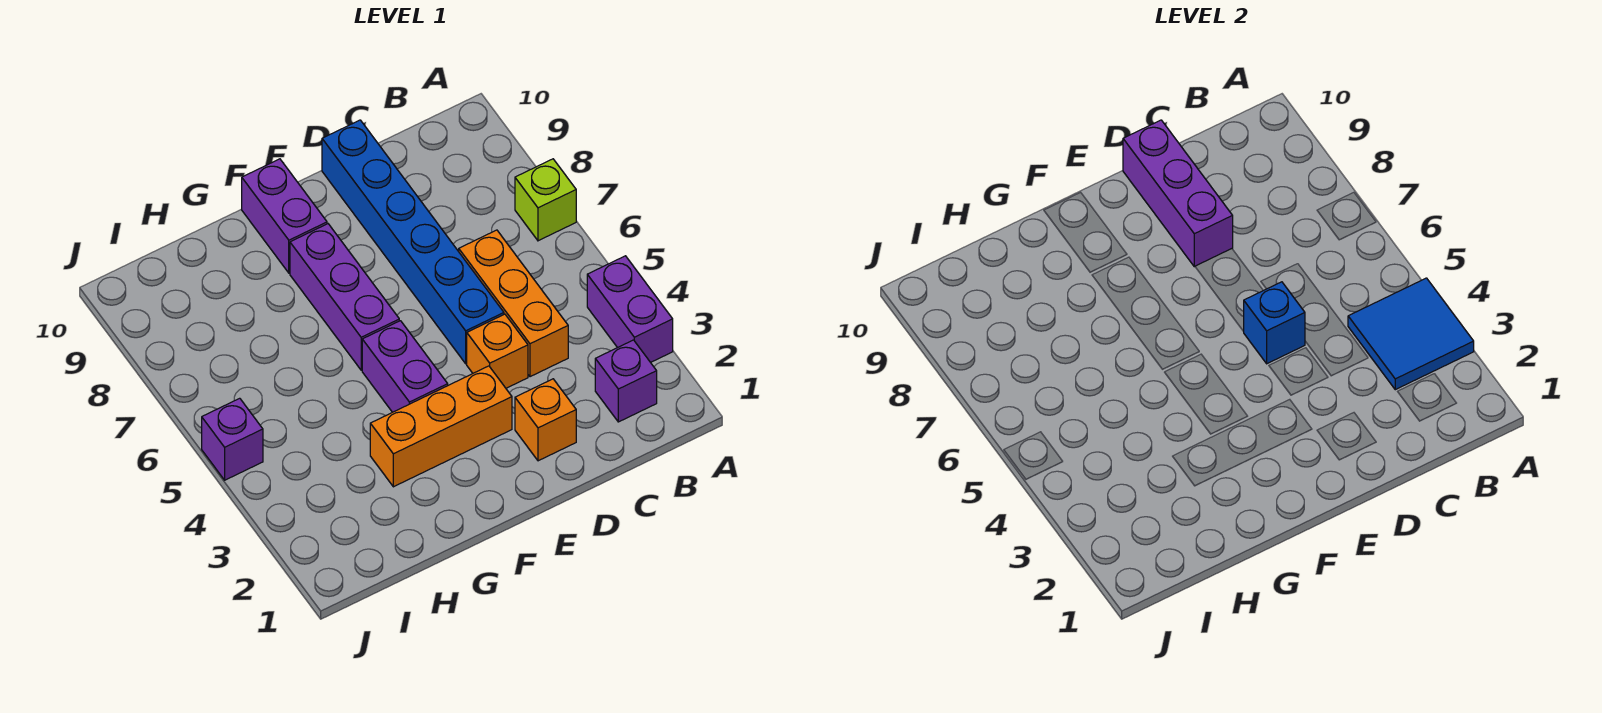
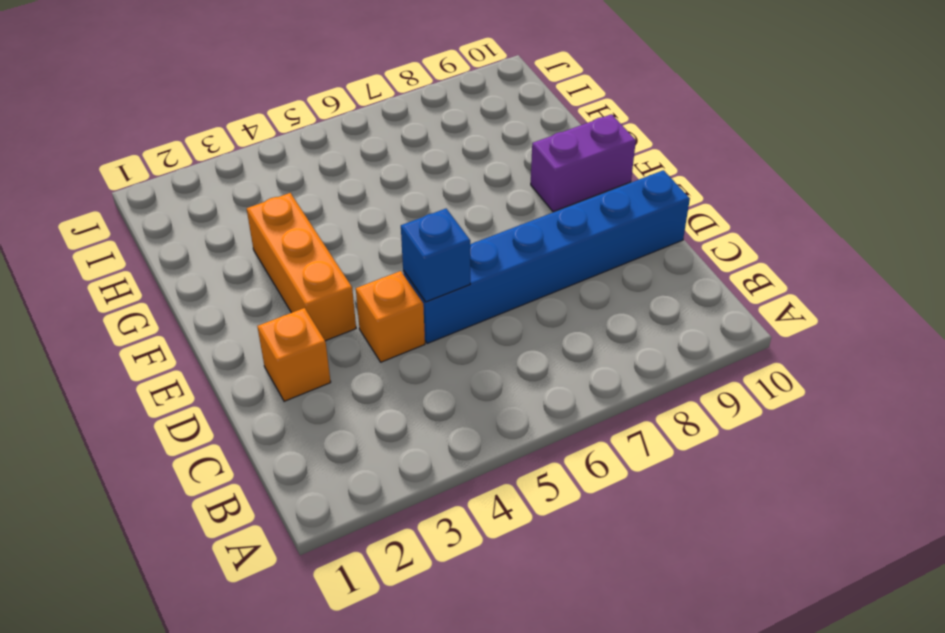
none -> purple brick A3:A4 level 1
none -> lime brick A7 level 1
none -> purple brick B2 level 1

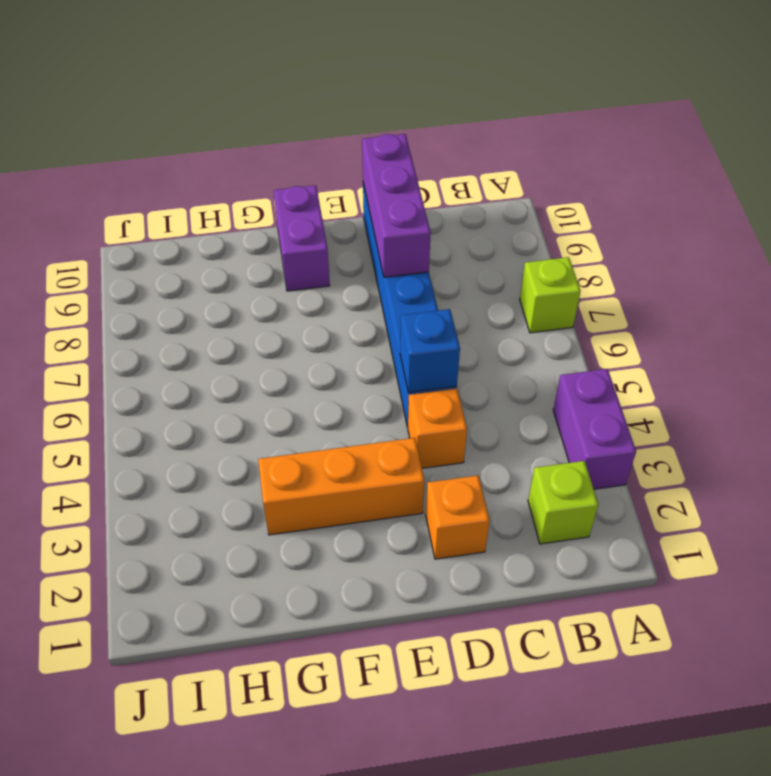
lime brick B2 level 1 -> purple brick B2 level 1
none -> orange brick C4:C6 level 1
none -> purple brick F4:F5 level 1
none -> purple brick F6:F8 level 1

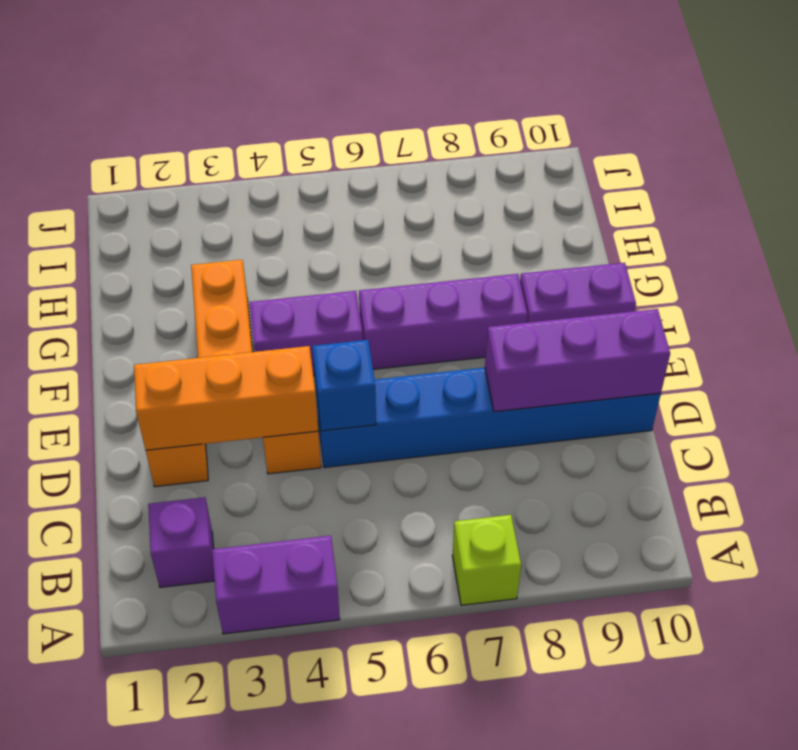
orange brick D2:D4 level 2 -> orange brick C4:C6 level 1
none -> purple brick J5 level 1
none -> blue tile A3:B4 level 2

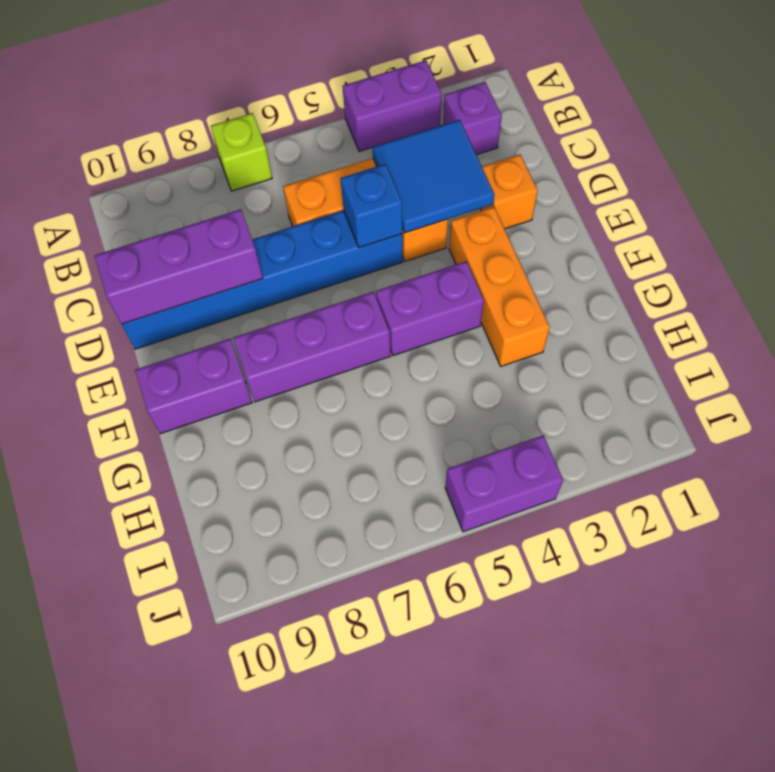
blue tile C3:D4 level 2 -> blue tile A3:B4 level 2
purple brick J4:J5 level 1 -> purple brick J5 level 1

